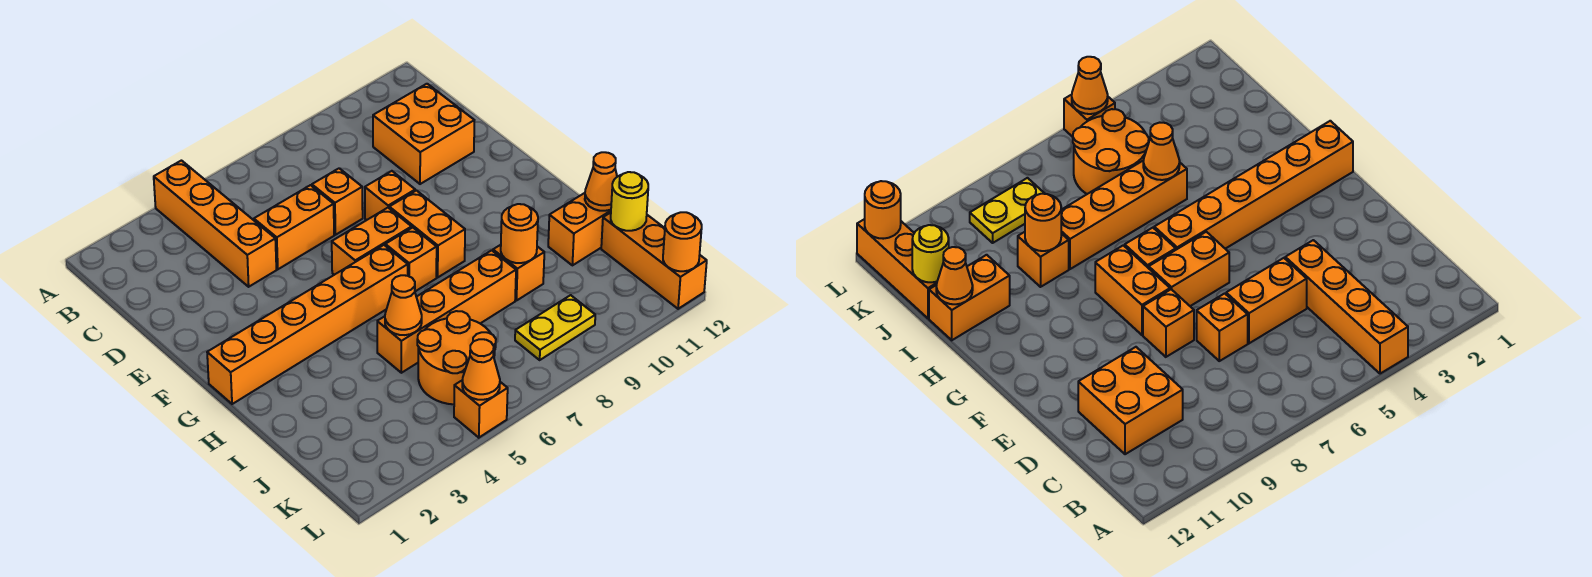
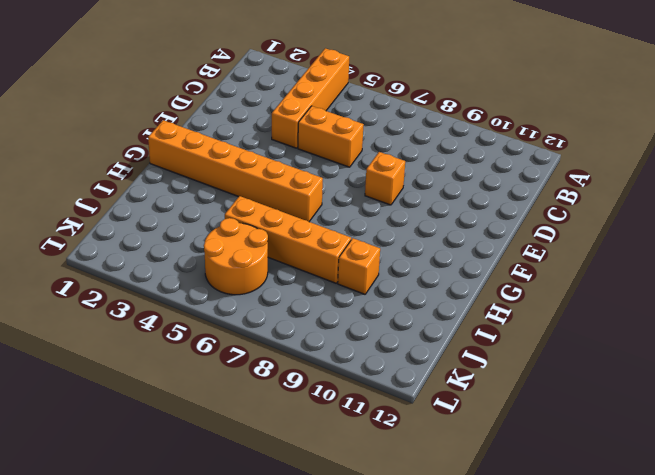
none -> orange brick C10:D11 level 1
none -> orange brick D7 level 1
none -> orange brick F6:F7 level 1

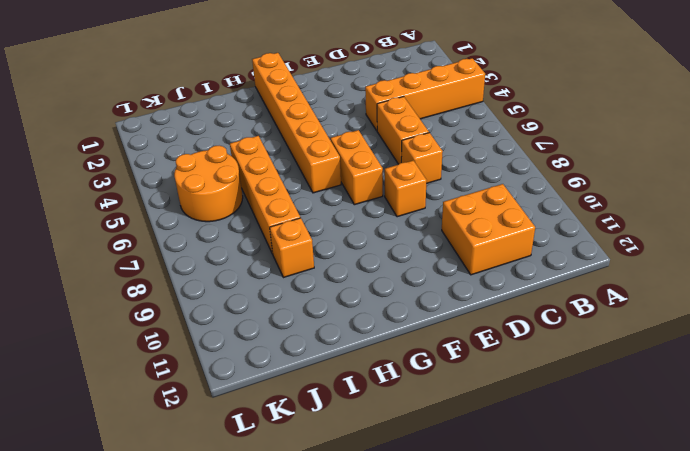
none -> orange brick F8:G8 level 1
none -> orange brick G7 level 1
none -> orange brick I11:I12 level 1

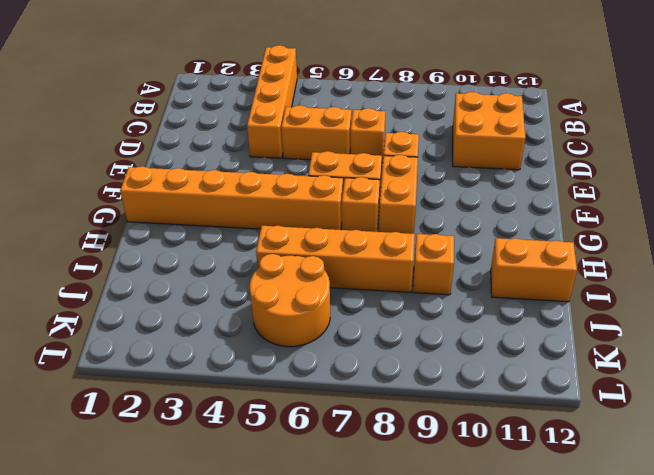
none -> orange brick J12:L12 level 1
none -> yellow plate K8:K9 level 1
none -> orange brick L5 level 1

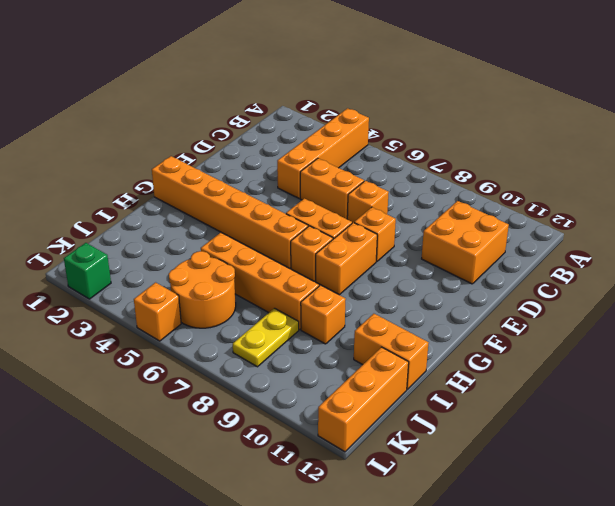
yellow plate J8:K8 level 1 -> yellow plate K8:K9 level 1
green brick L2 level 1 -> none
none -> orange cone I5 level 2
none -> orange round brick I9 level 2
none -> orange cone I12 level 2

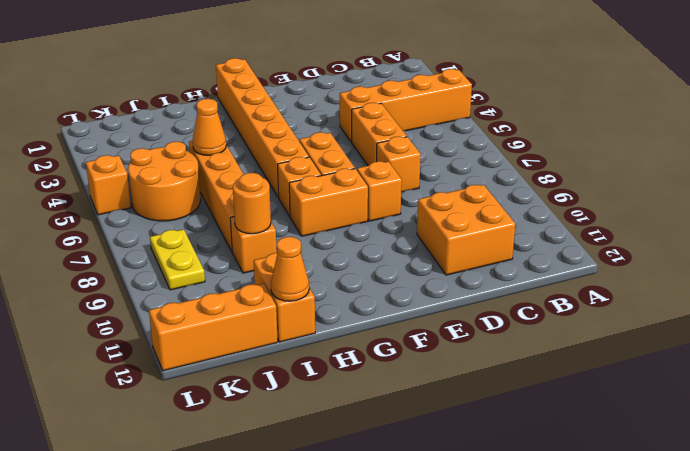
none -> yellow round brick J12 level 2
none -> orange cone L5 level 2
none -> orange round brick L12 level 2

